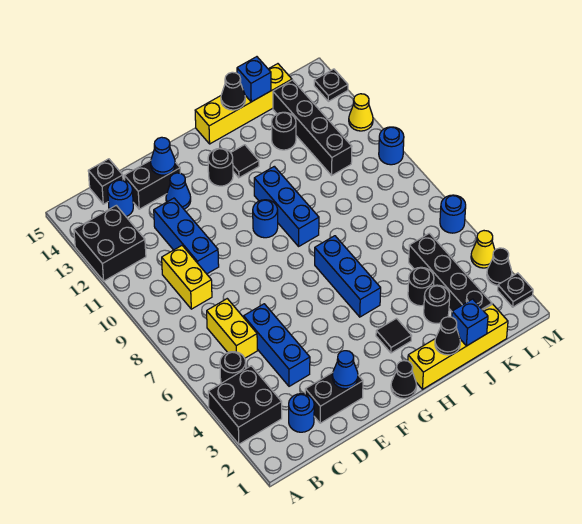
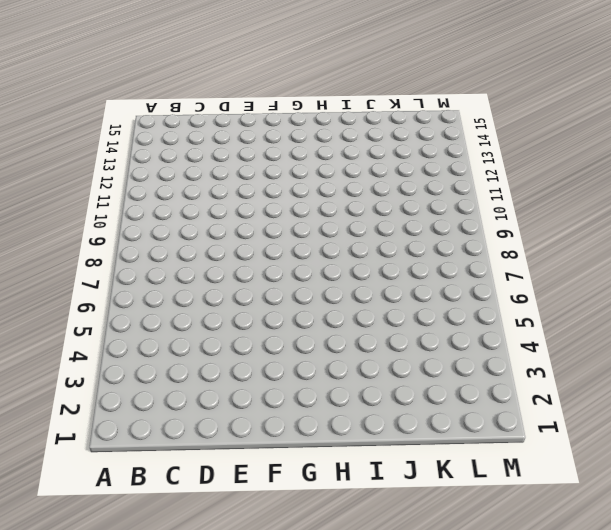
none -> black brick A3:B4 level 1
none -> black brick A12:B13 level 1
none -> black round brick B5 level 1
none -> blue round brick C2 level 1

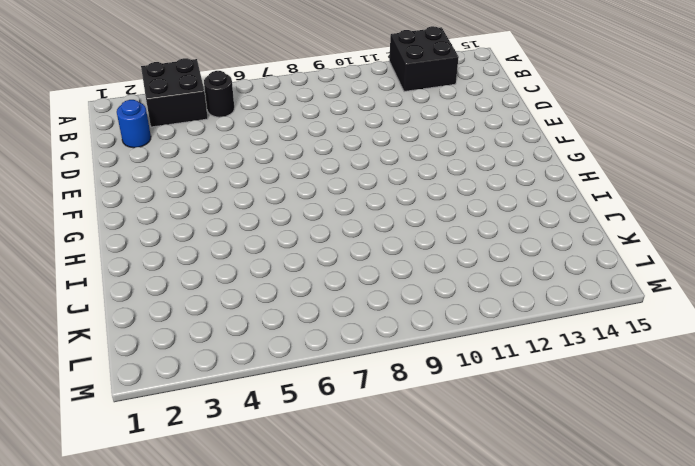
none -> yellow brick C6:C7 level 1
none -> yellow brick C9:C10 level 1
none -> blue round brick C14 level 1
none -> black brick C15 level 1

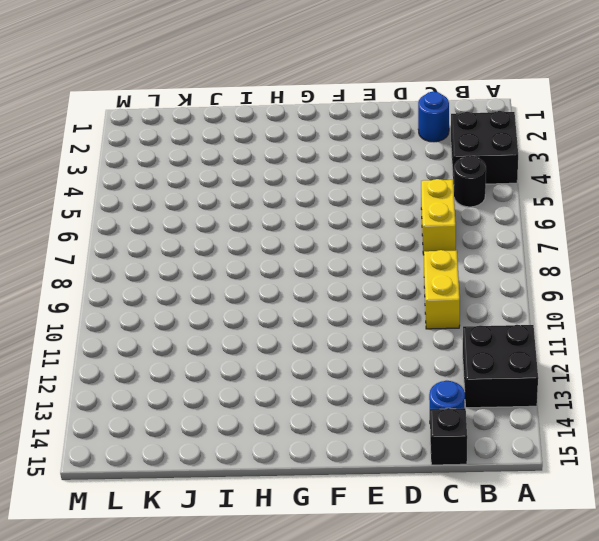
none -> black brick D2:E2 level 1
none -> blue brick D4:D6 level 1
none -> blue brick D10:D12 level 1
none -> black brick D14:E14 level 1

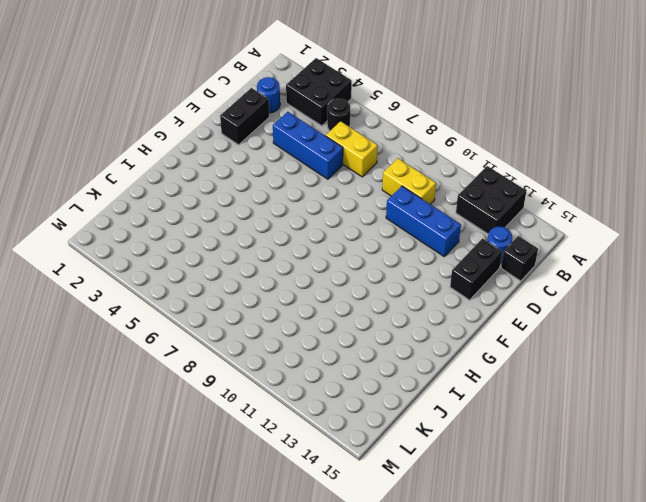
none -> blue cone E13 level 1
none -> black cone G1 level 1
none -> blue round brick G10 level 1
none -> black round brick G13 level 1

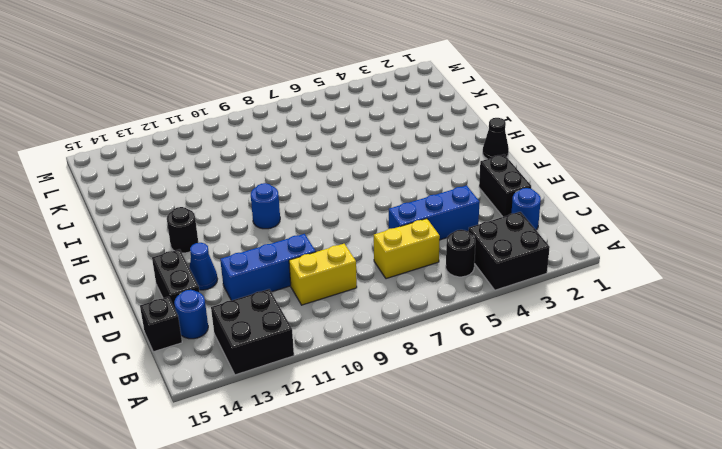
none -> yellow brick H1:K1 level 1
none -> black tile H3 level 1
none -> blue brick H5:H7 level 1
none -> blue brick H9:H11 level 1

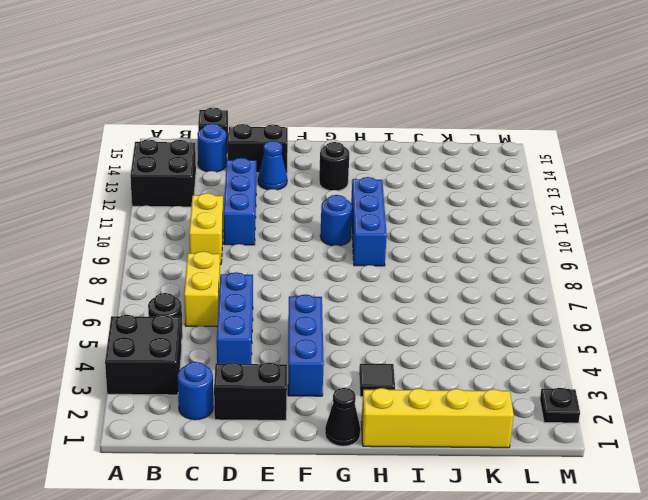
blue brick F3:F5 level 1 -> blue brick H5:H7 level 1
none -> black tile H13 level 1
none -> yellow brick H15:K15 level 1
none -> black round brick J3 level 1
none -> black round brick J4 level 1

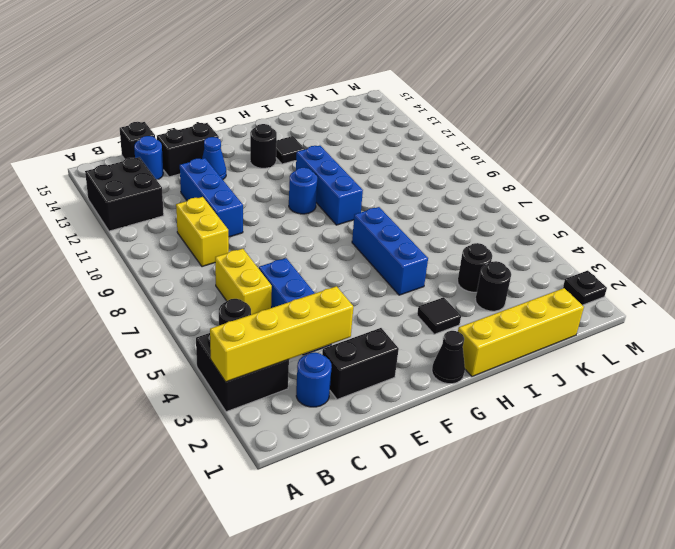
yellow brick A3:D3 level 2 -> yellow brick H15:K15 level 1
none -> black round brick J13 level 1
none -> black brick K2:K5 level 1
none -> black brick K11:K14 level 1
none -> black cone M3 level 1

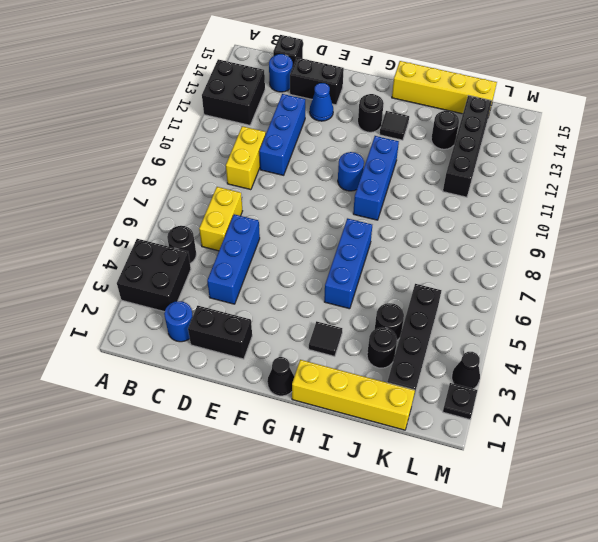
none -> yellow cone M4 level 1
none -> blue round brick M6 level 1
none -> blue round brick M10 level 1
none -> yellow cone M12 level 1

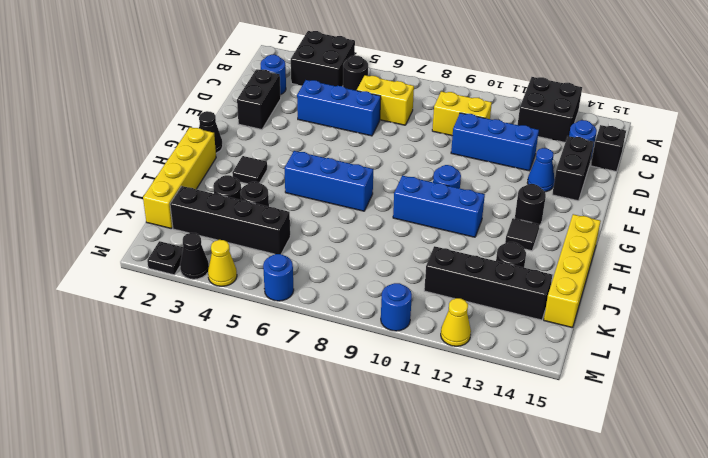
none -> black plate M14 level 1
none -> blue cone E2 level 2
none -> blue cone E14 level 2
none -> black cone I1 level 2

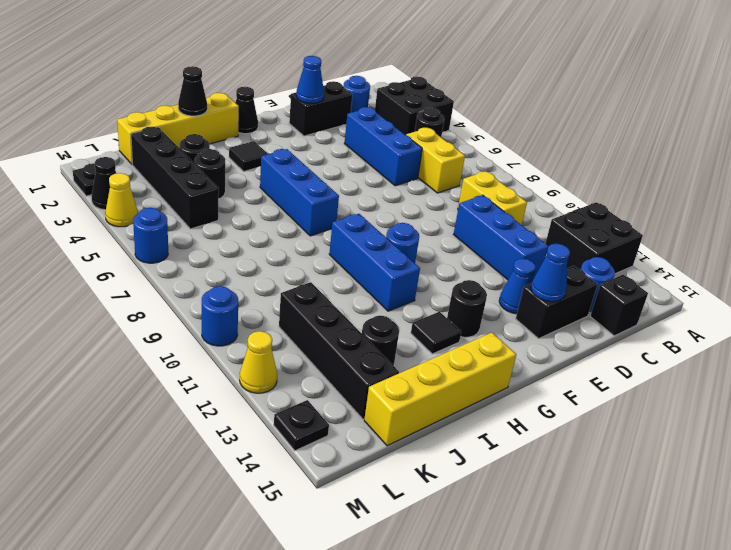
none -> black cone I15 level 2
none -> blue brick J1 level 2
none -> blue brick J15 level 2

